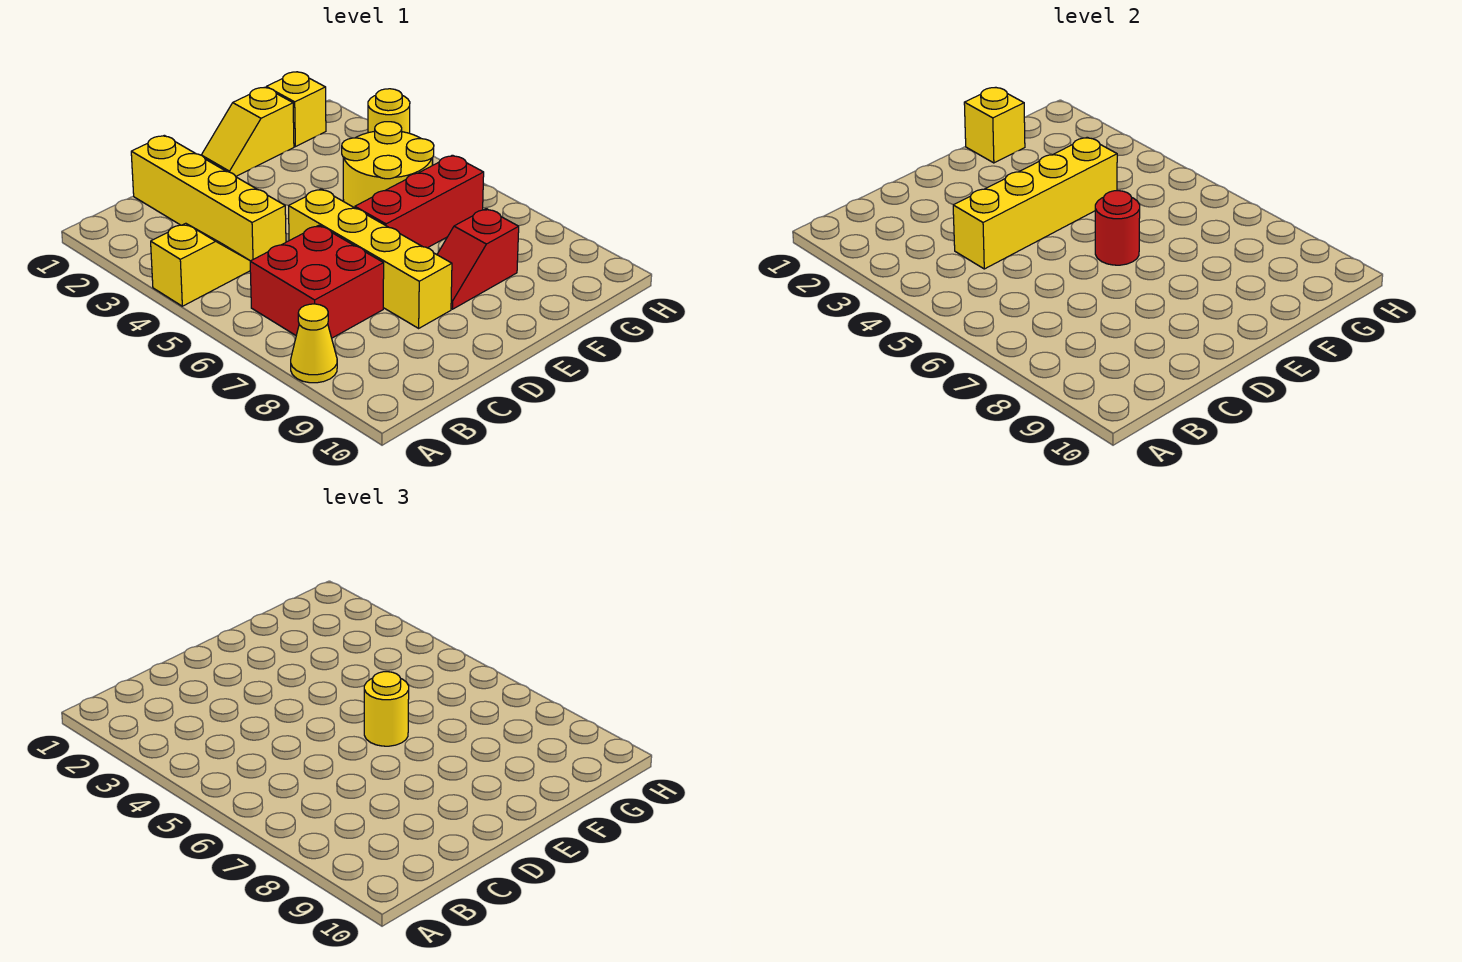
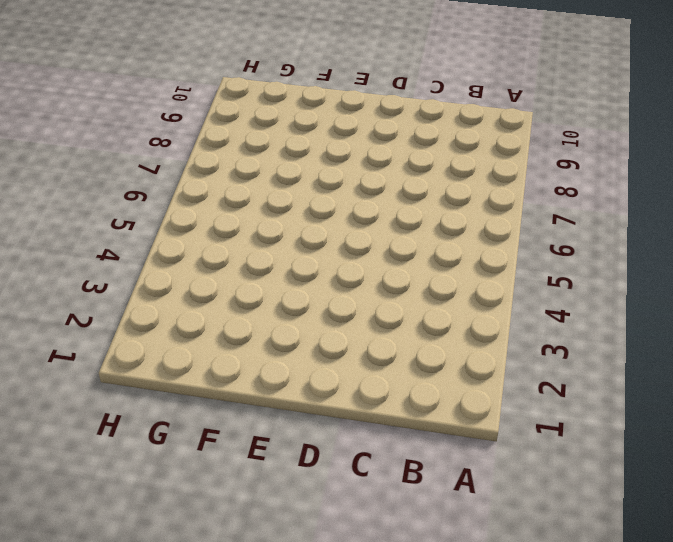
none -> yellow slope A4:B4 level 1 top A
none -> yellow cone A8 level 1
none -> red brick B6:C7 level 1

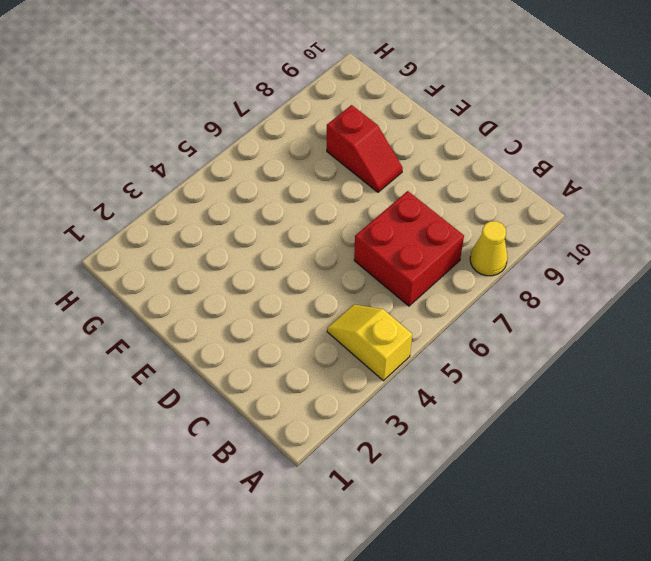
none -> yellow brick C1:C4 level 1
none -> yellow brick D5:D8 level 1
none -> yellow slope E1:F1 level 1 top F

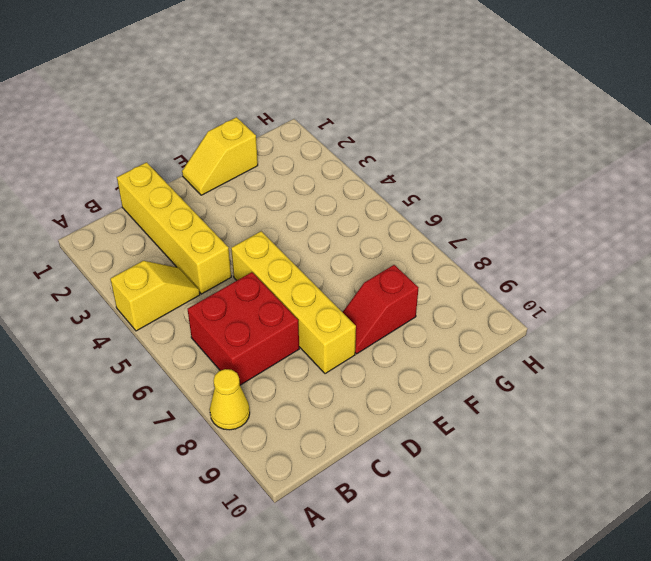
none -> red brick E6:G6 level 1
none -> yellow round brick F4:G5 level 1
none -> yellow brick G1 level 1

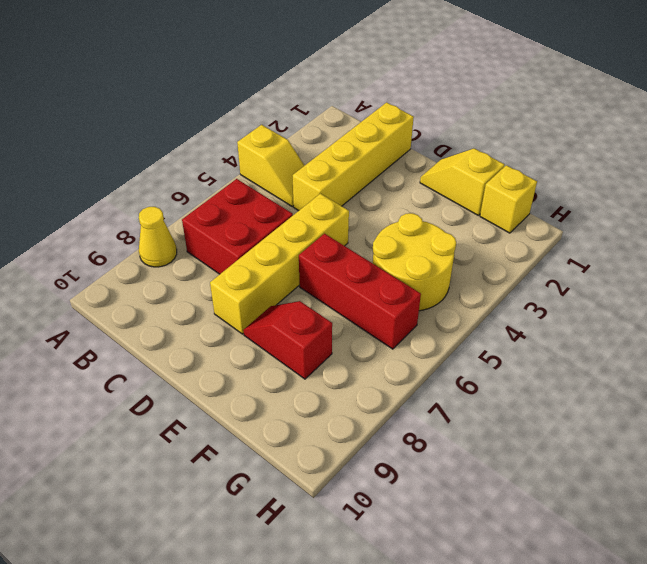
none -> yellow round brick H3 level 1
none -> yellow brick C4:F4 level 2
none -> red round brick E6 level 2

